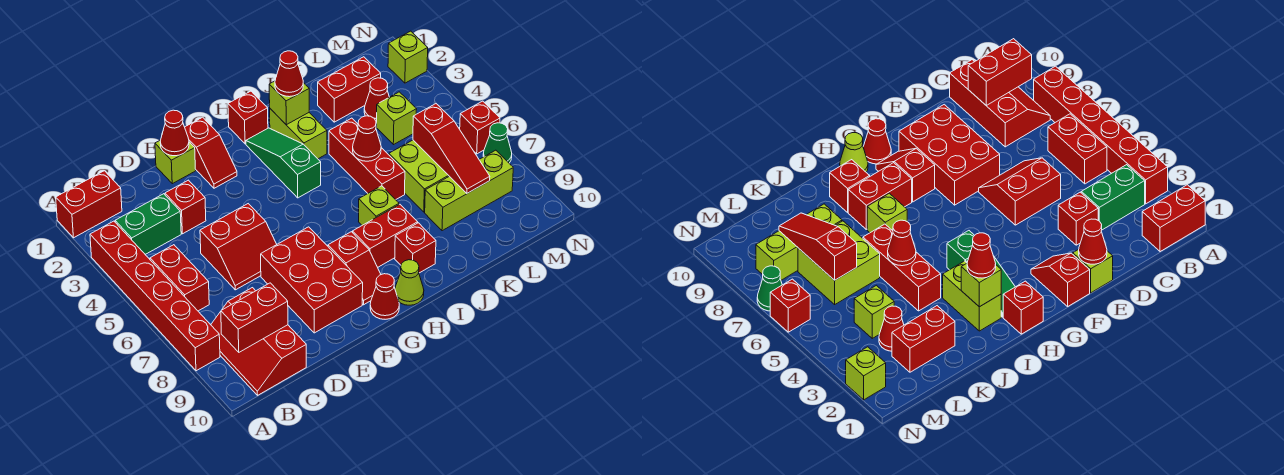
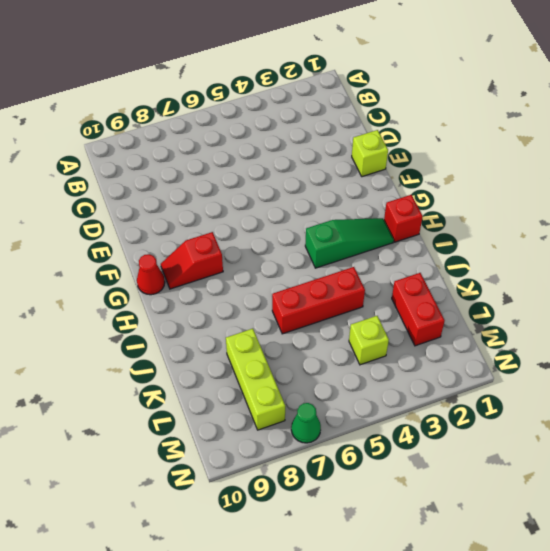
none -> red brick A1:B1 level 1
none -> red brick A3:A8 level 1
none -> green brick B3:C3 level 1
none -> red brick B5:B6 level 1

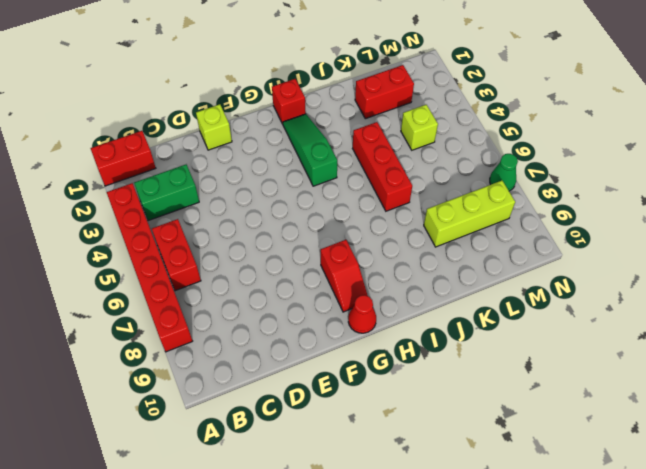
none -> red slope B8:C10 level 1 top C
none -> red brick D3 level 1
none -> red slope D5:E6 level 1 top 5
none -> red brick E7:F9 level 1

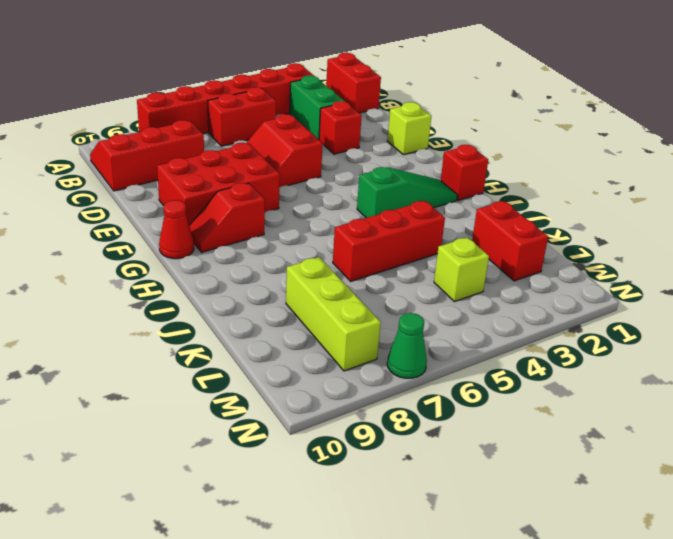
none -> red slope F1:F2 level 1 top 1
none -> red brick H8:I8 level 1
none -> lime cone H10 level 1
none -> lime brick I2:I3 level 1

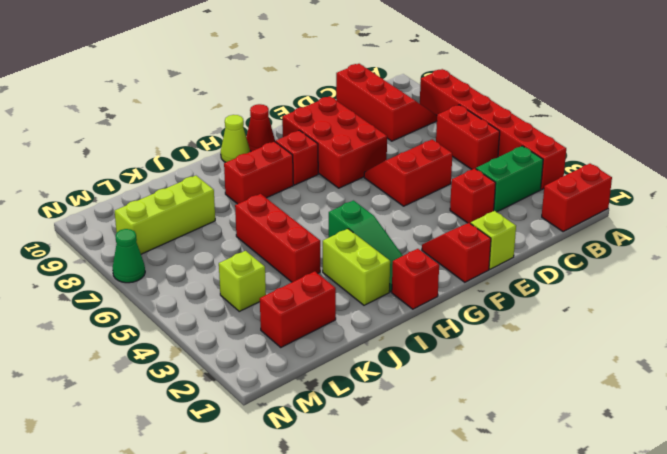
none -> lime brick I7 level 1
none -> red brick I9 level 1
none -> lime brick K6:L7 level 1
none -> red cone L3 level 1

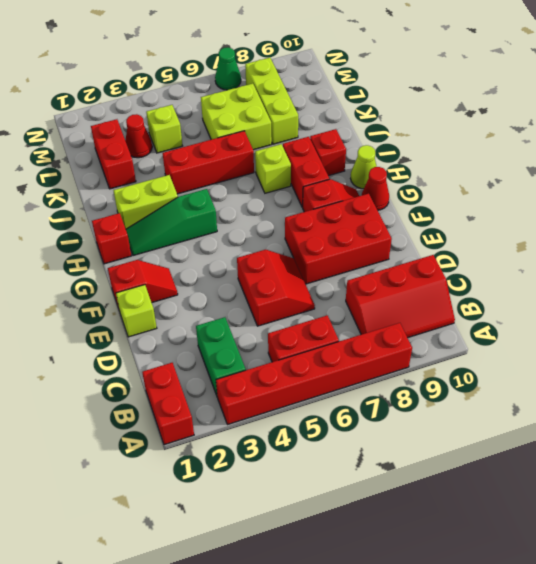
none -> red brick D3 level 1
none -> lime brick N2 level 1
none -> red brick N6 level 1
none -> red brick B9:C9 level 2

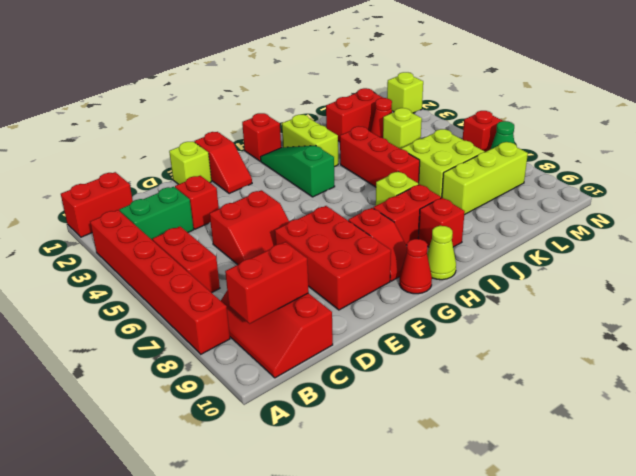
none -> red cone E1 level 2
none -> lime brick I2 level 2
none -> red cone J5 level 2
none -> red slope L6:L8 level 2 top 6

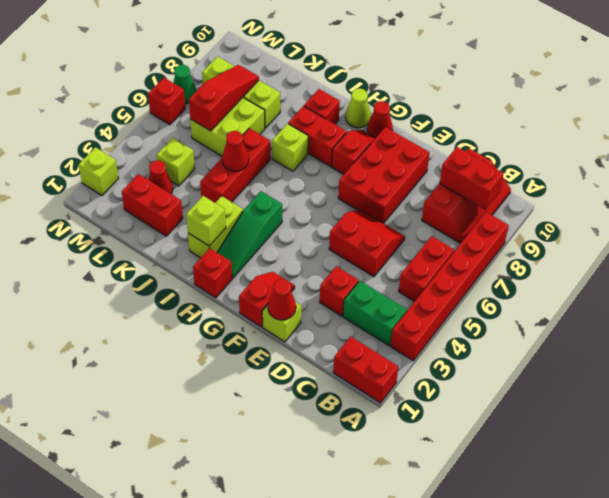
none -> red cone I2 level 3

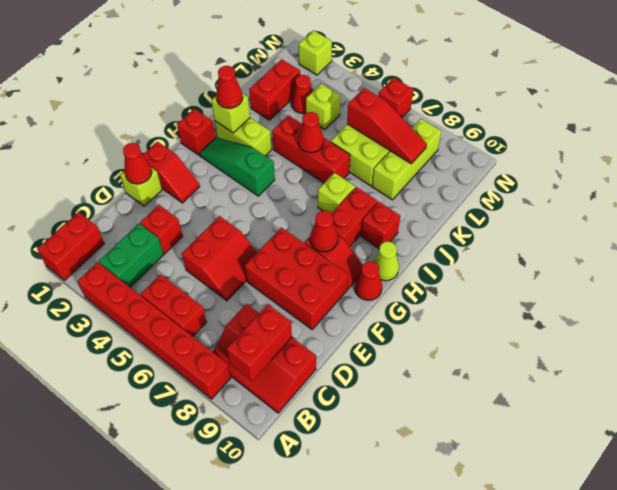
red cone G8 level 2 -> none
none -> green cone N7 level 1

